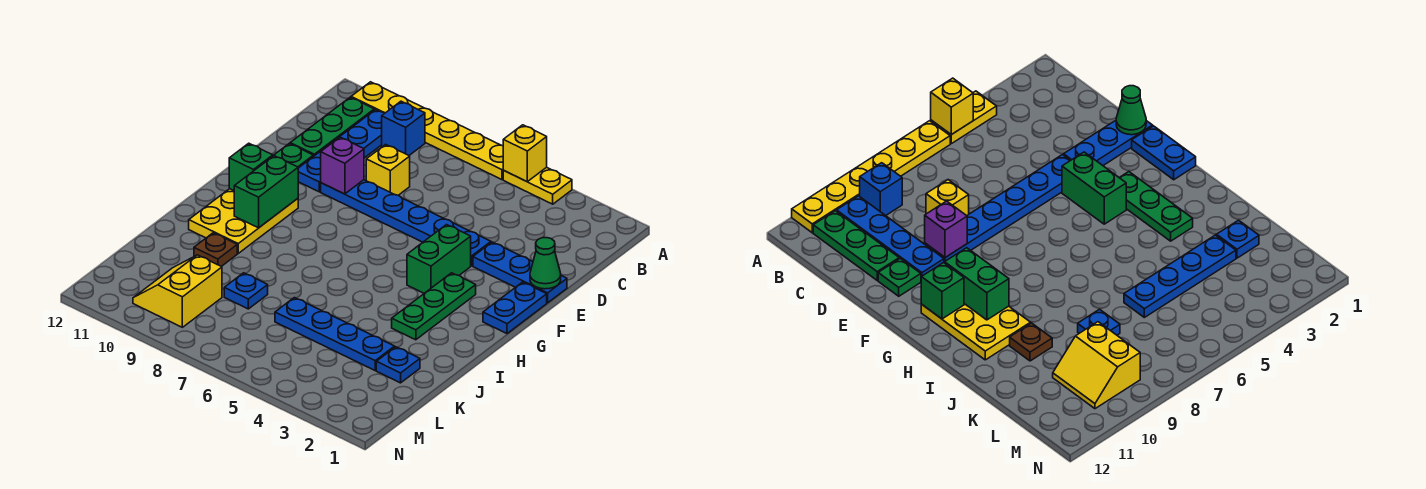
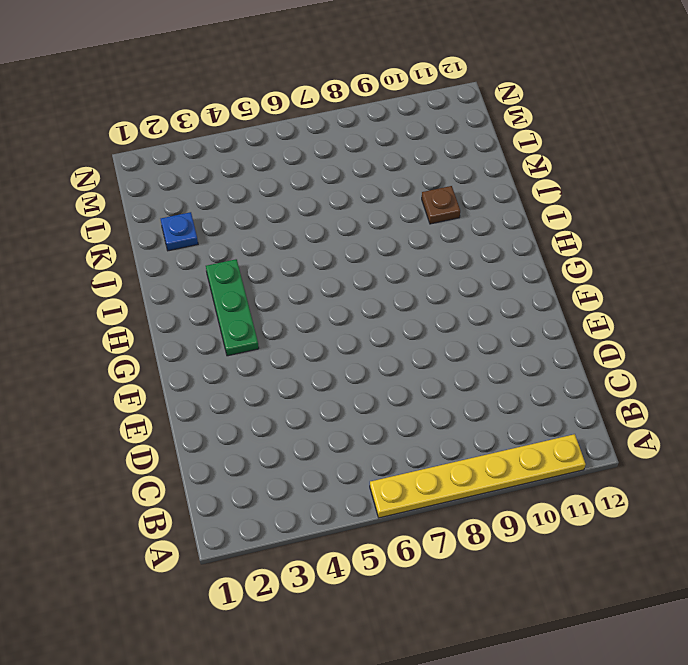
none -> yellow plate A4:A5 level 1
none -> blue brick B9 level 1
none -> blue plate B10:E10 level 1

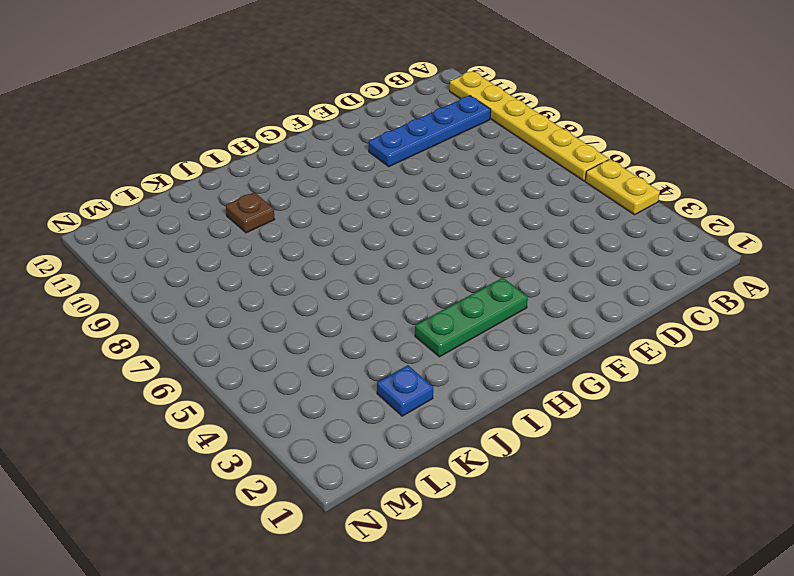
none -> blue brick B9 level 1
none -> green plate B11:D11 level 1
none -> yellow brick D8 level 1

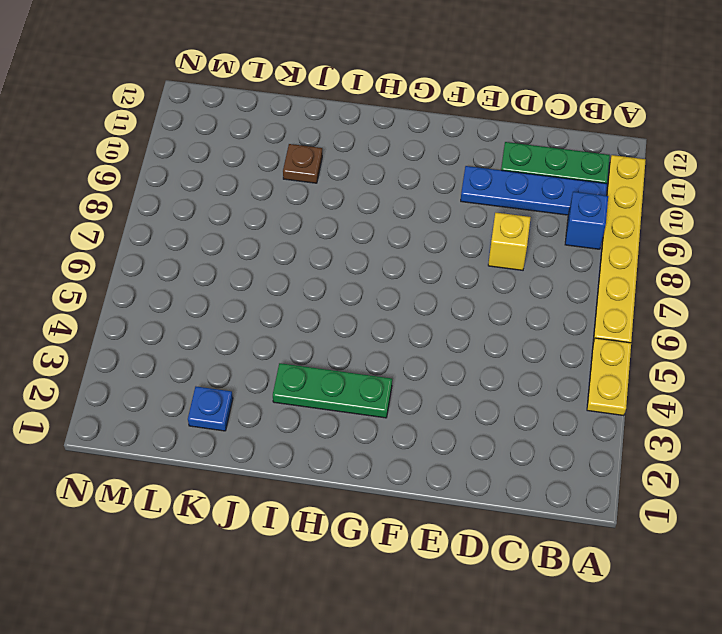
none -> blue plate E1:E3 level 1
none -> blue plate E4:E9 level 1
none -> green plate E11 level 1

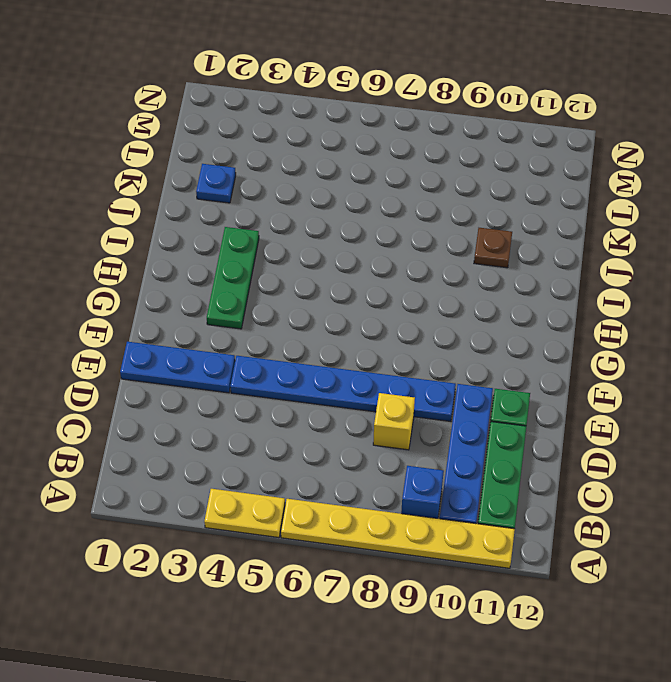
none -> blue plate F1:G1 level 1
none -> green brick F4:G4 level 1
none -> yellow plate G10:I11 level 1

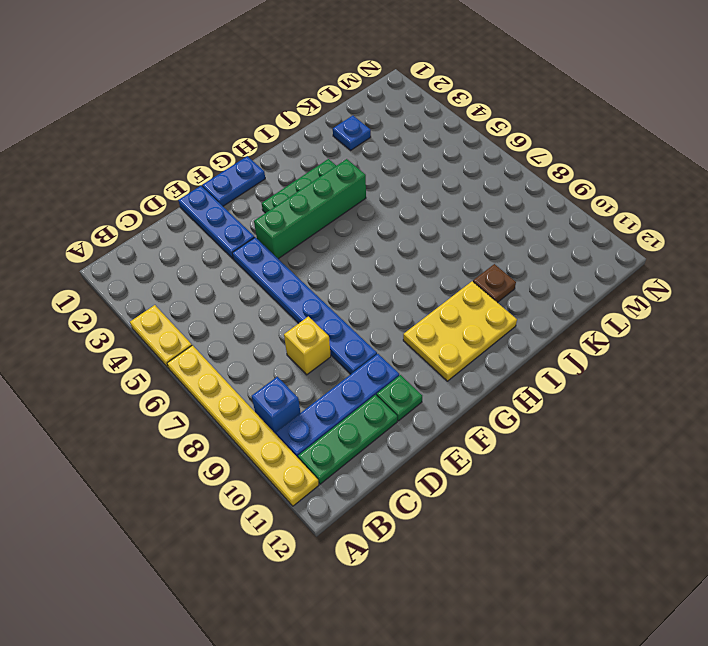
green brick F4:I4 level 1 -> green brick F4:G4 level 1
none -> blue plate K3:K6 level 1
none -> blue plate K8 level 1
none -> yellow slope L9:M10 level 1 top 9

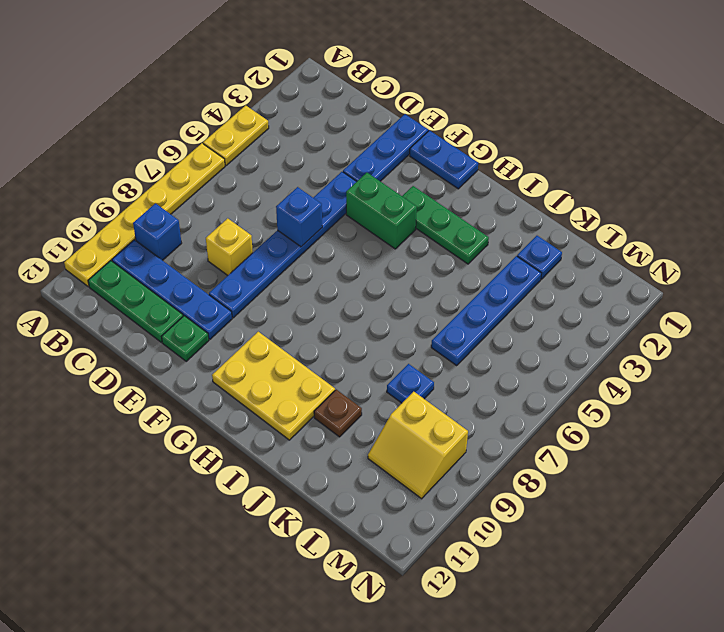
blue brick E6 level 2 -> none
none -> yellow brick A5 level 2
none -> green cone E1 level 2
none -> purple brick E9 level 2

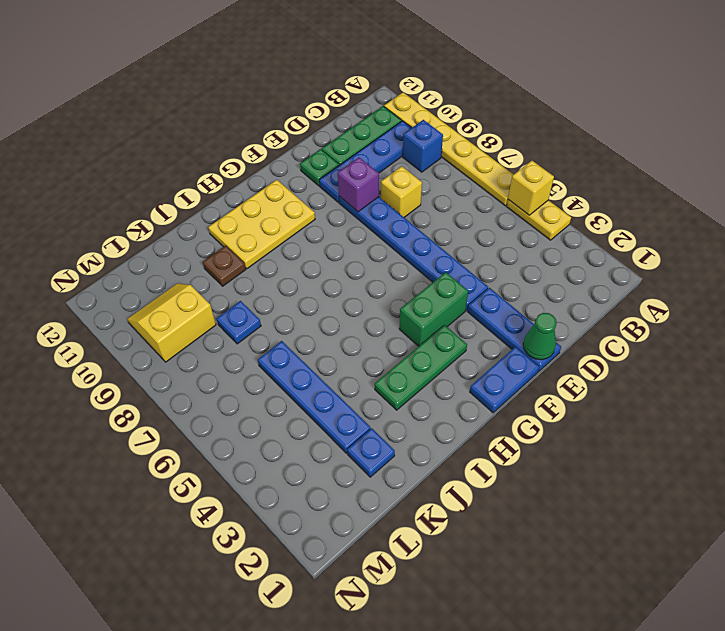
none -> green brick G10:H10 level 2
none -> green brick G11 level 2

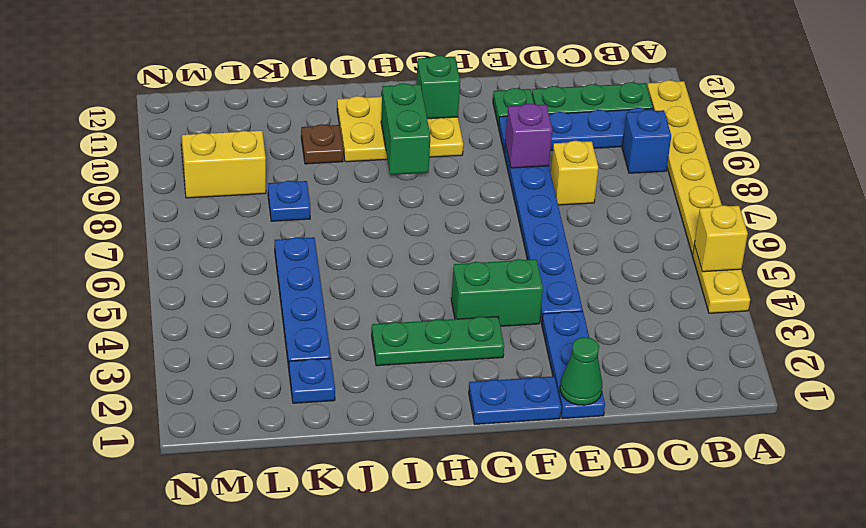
green brick H9:H10 level 2 -> green brick G10:H10 level 2

